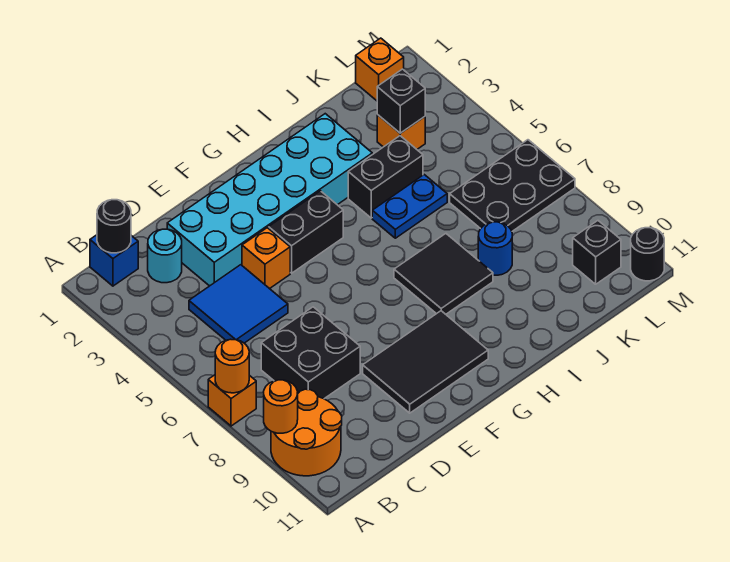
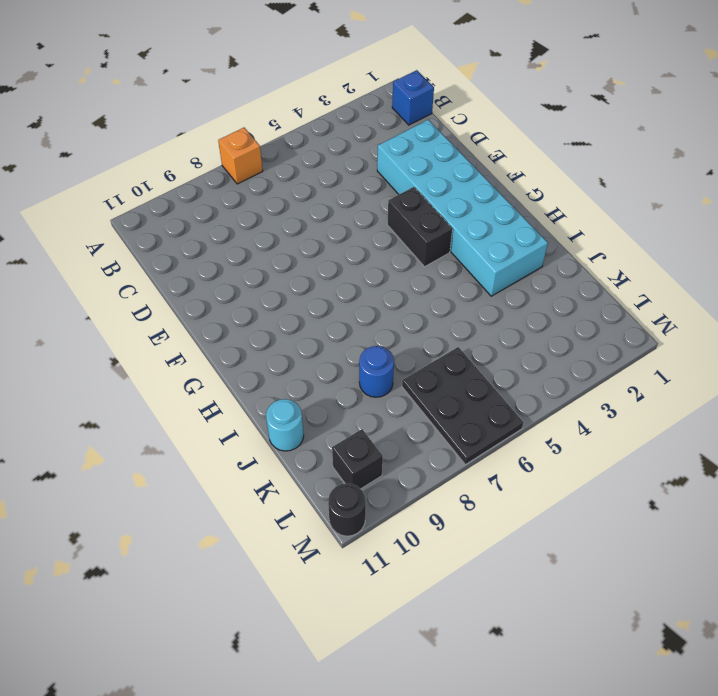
cyan round brick J11 level 1 -> cyan round brick C2 level 1
none -> orange round brick A9:B10 level 1
none -> blue tile C4:D5 level 1
none -> black brick C7:D8 level 1

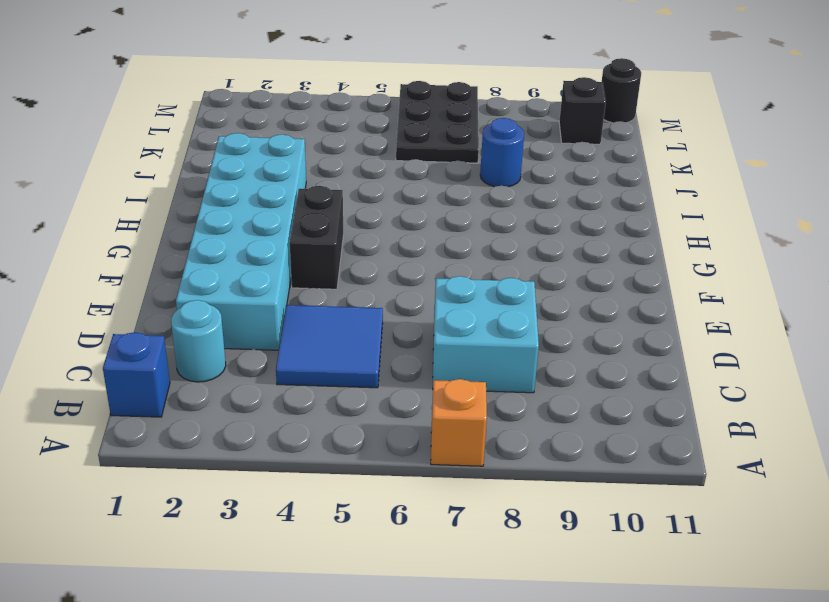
cyan brick C7:D8 level 1 -> black brick C7:D8 level 1
none -> orange round brick A9:B10 level 1
none -> orange brick E4 level 1
none -> black tile E9:G10 level 1

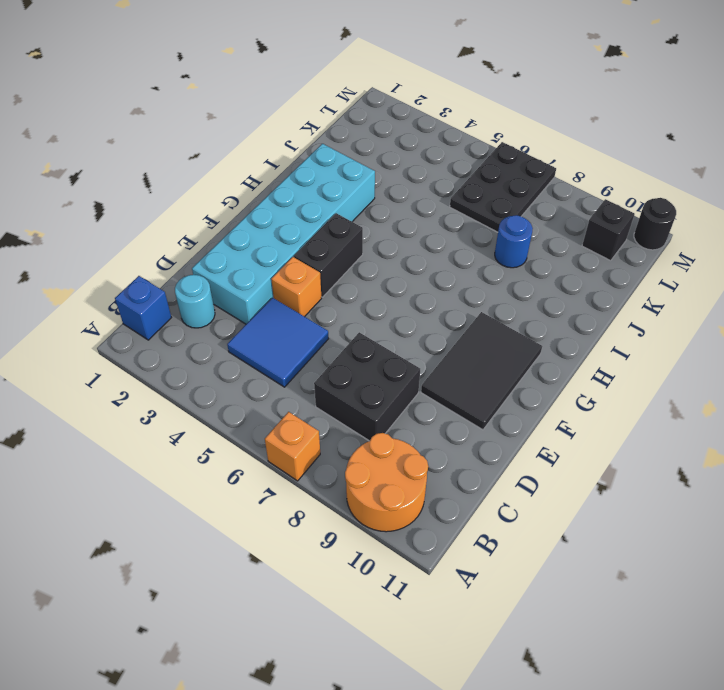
none -> black tile H7:I8 level 1
none -> black brick I4:J4 level 1
none -> blue plate I5:J5 level 1

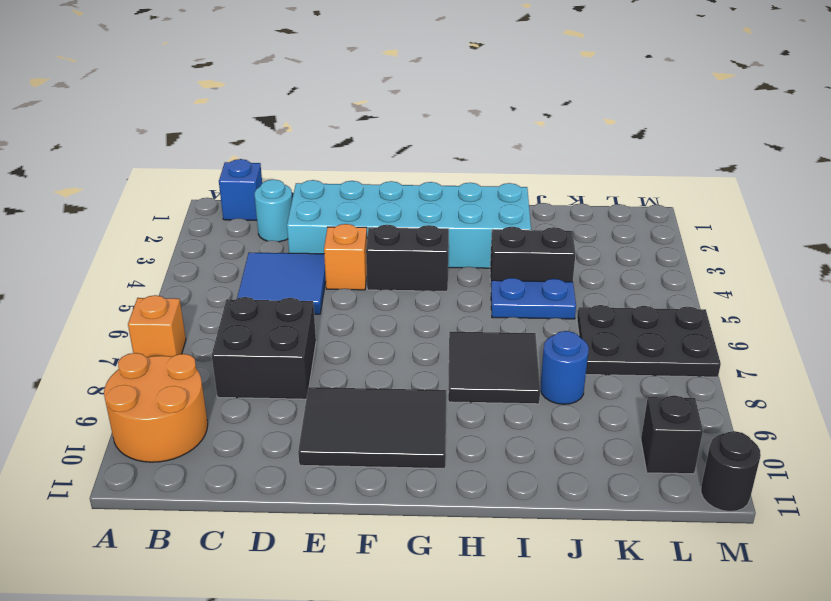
none -> orange brick K3 level 1
none -> orange brick L1 level 1
none -> orange round brick A7 level 2

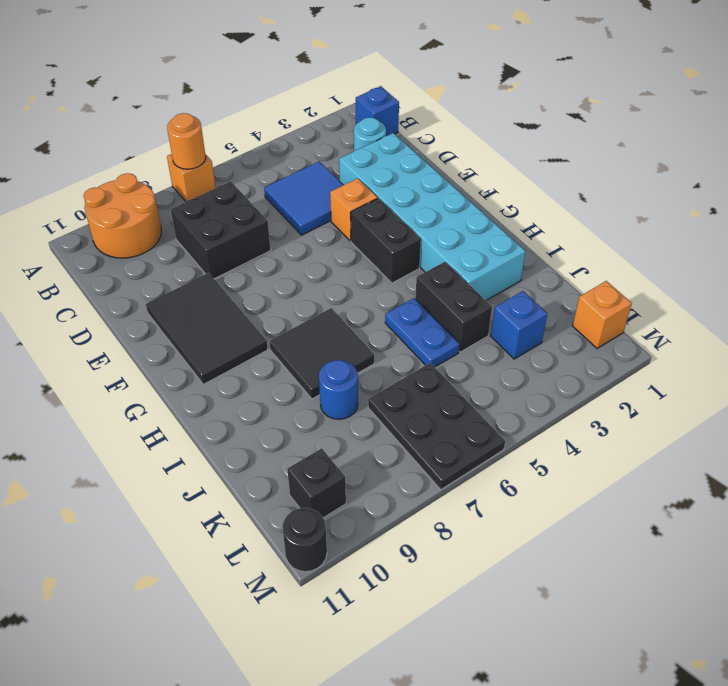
blue brick K3 level 1 -> orange brick K3 level 1
none -> orange round brick A9 level 2
none -> black round brick B1 level 2
none -> black brick K3 level 2

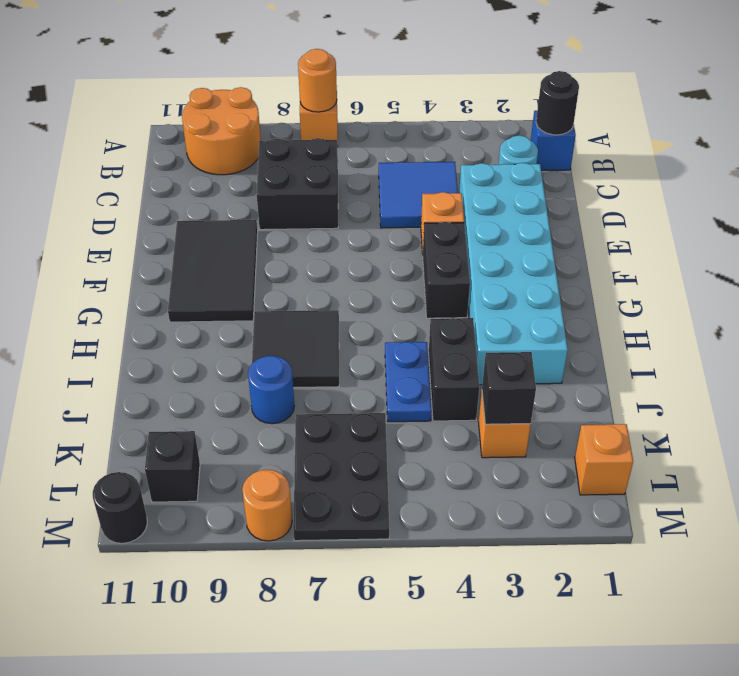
orange round brick M8 level 1 -> orange round brick A9 level 2

